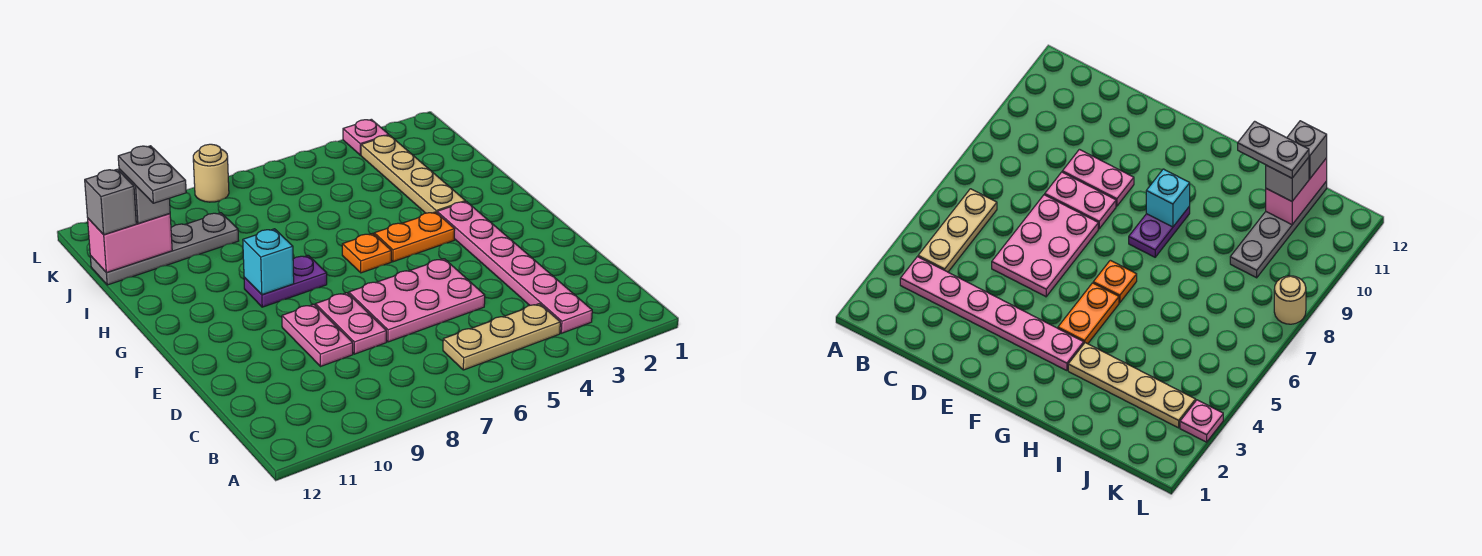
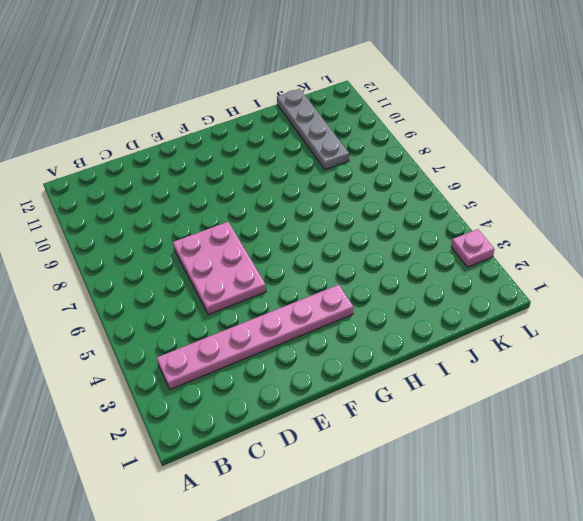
none -> tan plate B4:B6 level 1
none -> pink plate D8:E8 level 1
none -> pink plate D9:E9 level 1

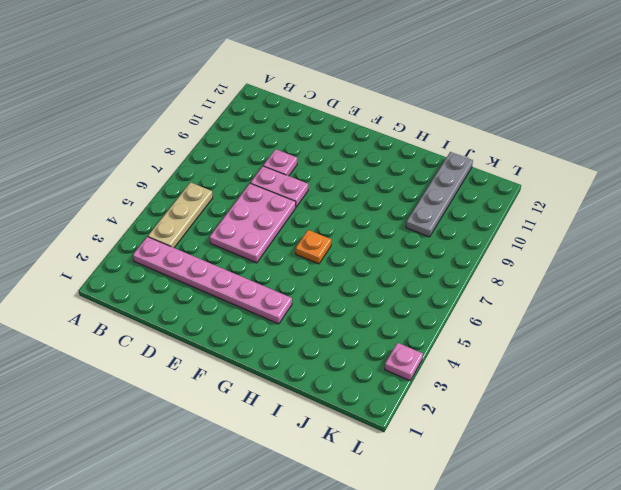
pink plate D9 level 1 -> pink plate D9:E9 level 1
none -> orange plate G4:G5 level 1
none -> purple plate G8:G9 level 1
none -> tan plate H3:K3 level 1

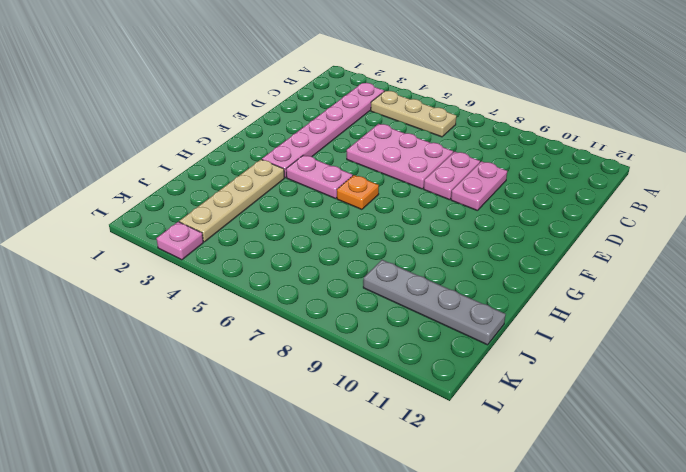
pink plate G4:G5 level 1 -> orange plate G4:G5 level 1
none -> purple plate G8:G9 level 1
none -> tan round brick L8 level 1
none -> cyan brick G9 level 2

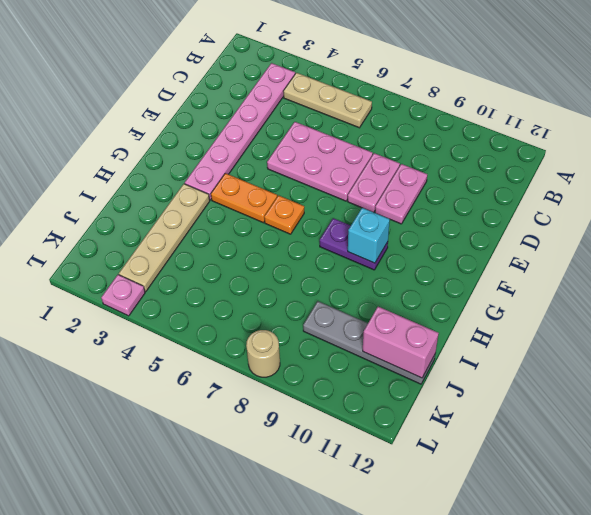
none -> grey brick J11 level 3
none -> grey brick J12 level 3
none -> grey plate I11:J11 level 4

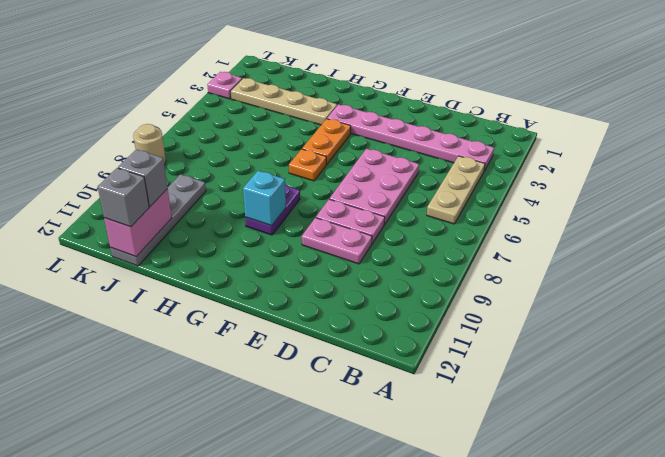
none -> grey plate I11:J11 level 4

